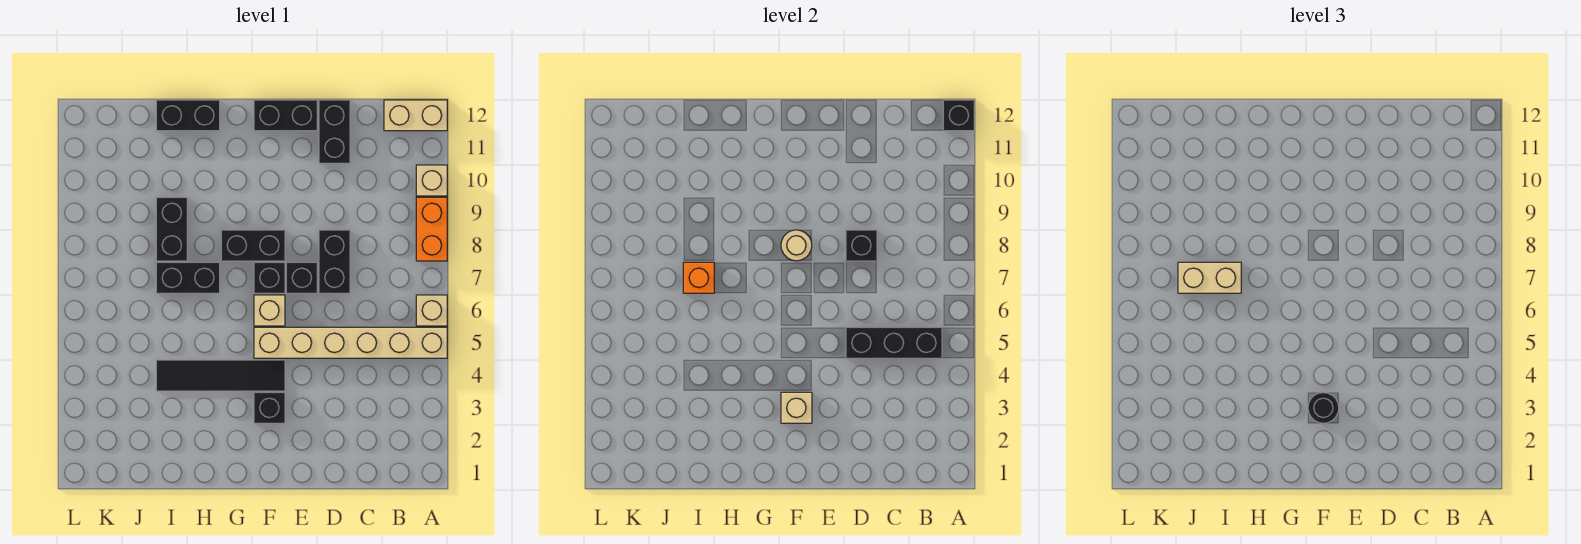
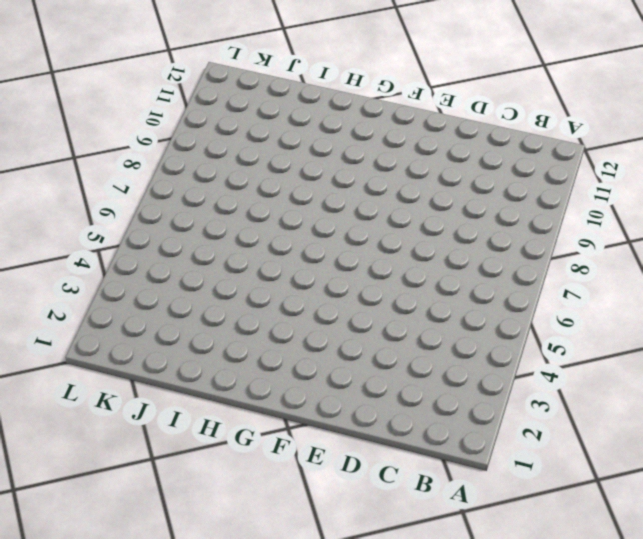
none -> tan brick A5:F5 level 1
none -> tan brick A6 level 1
none -> orange brick A8:A9 level 1

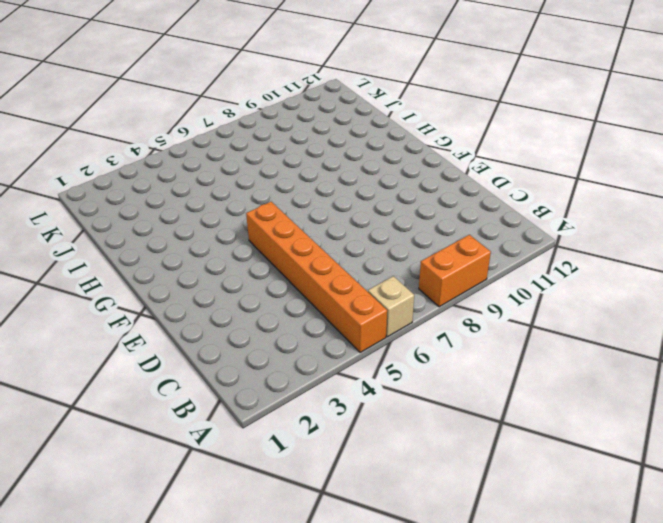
orange brick A5:F5 level 1 -> tan brick A5:F5 level 1
none -> tan brick A10 level 1
none -> tan brick A12:B12 level 1
none -> black brick D7:D8 level 1

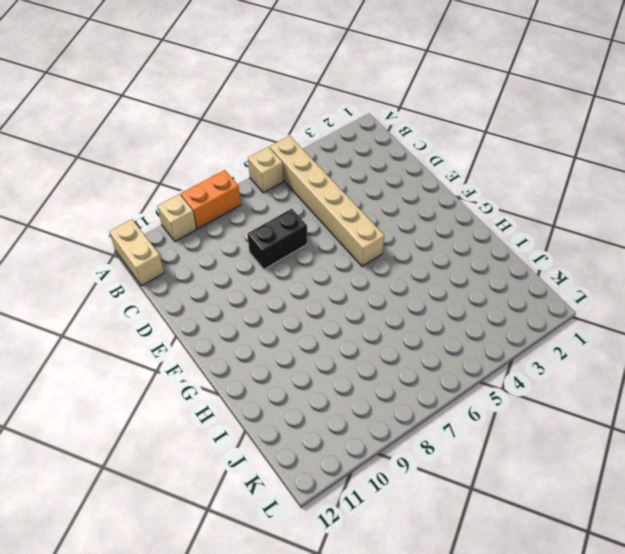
none -> black brick D11:D12 level 1
none -> black brick E7 level 1
none -> black brick E12:F12 level 1

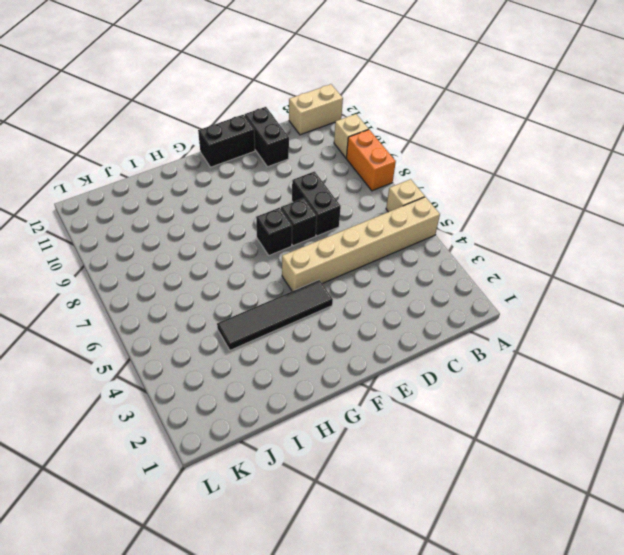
none -> black brick F3 level 1
none -> tan brick F6 level 1
none -> black brick F8:G8 level 1

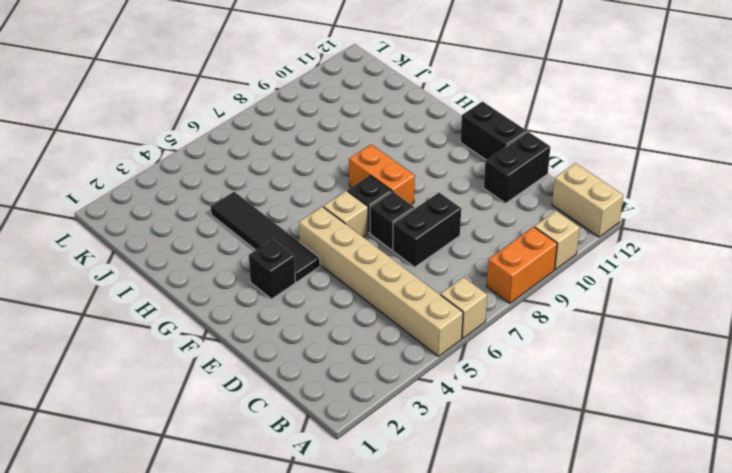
orange brick F8:G8 level 1 -> black brick F8:G8 level 1
none -> black brick H7:I7 level 1
none -> black brick H12:I12 level 1
none -> black brick I8:I9 level 1

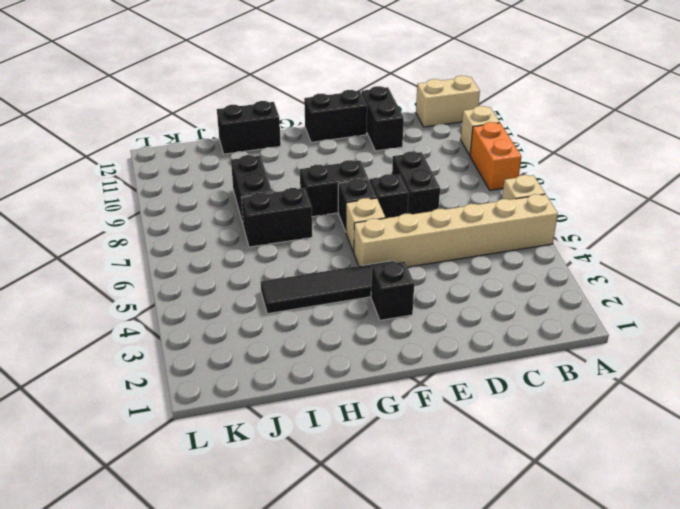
none -> black brick A12 level 2
none -> black brick B5:D5 level 2
none -> black brick D8 level 2

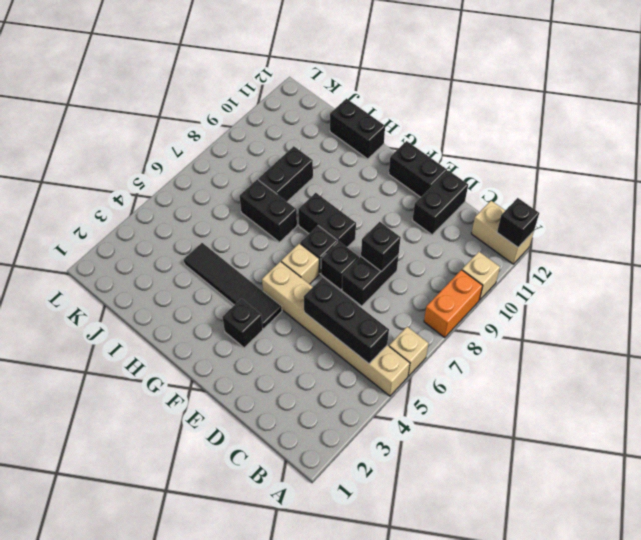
none -> tan brick F3 level 2
none -> tan round brick F8 level 2
none -> orange brick I7 level 2

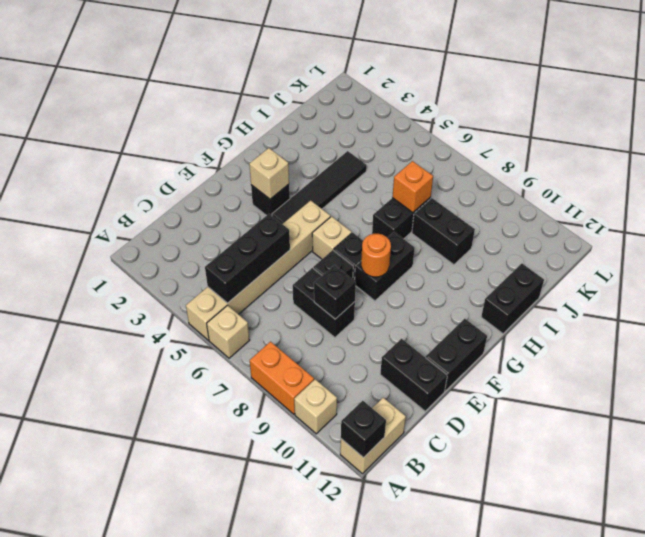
orange round brick F8 level 2 -> tan round brick F8 level 2
none -> black round brick F3 level 3
none -> tan brick I7:J7 level 3

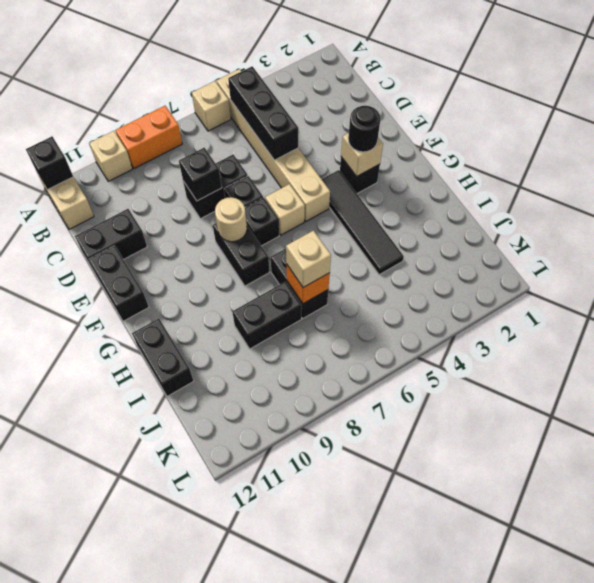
tan brick I7 level 3 -> tan brick I7:J7 level 3

